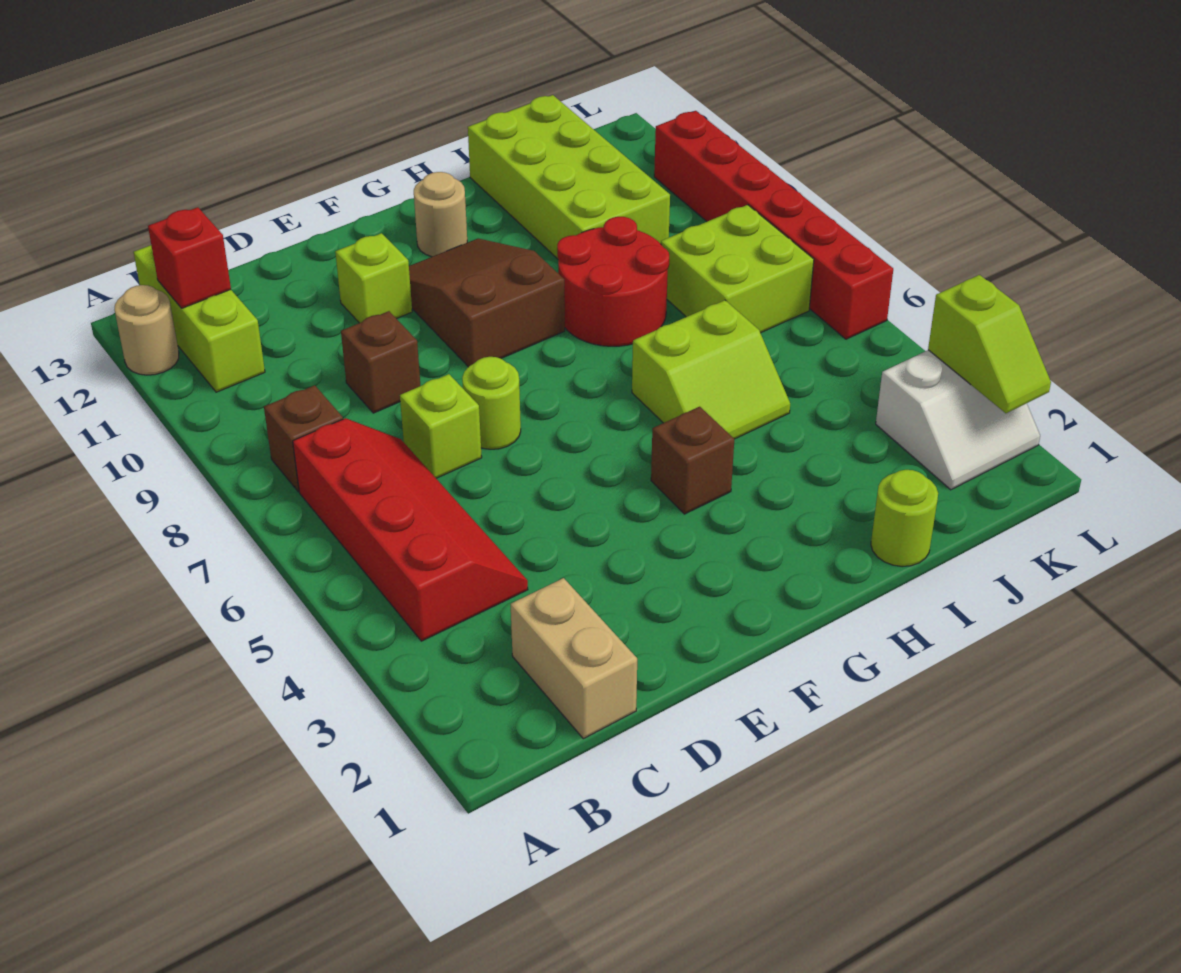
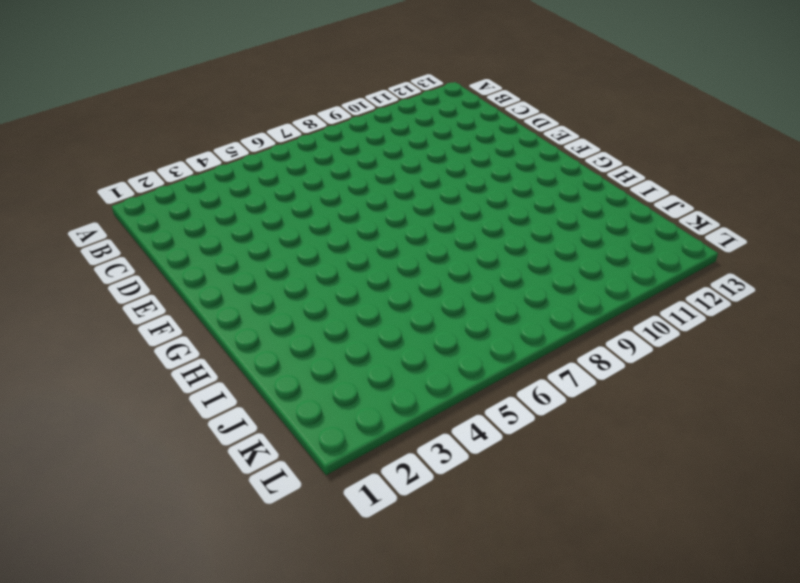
none -> tan round brick A12 level 1
none -> red slope B4:C7 level 1 top B
none -> brown brick B8 level 1

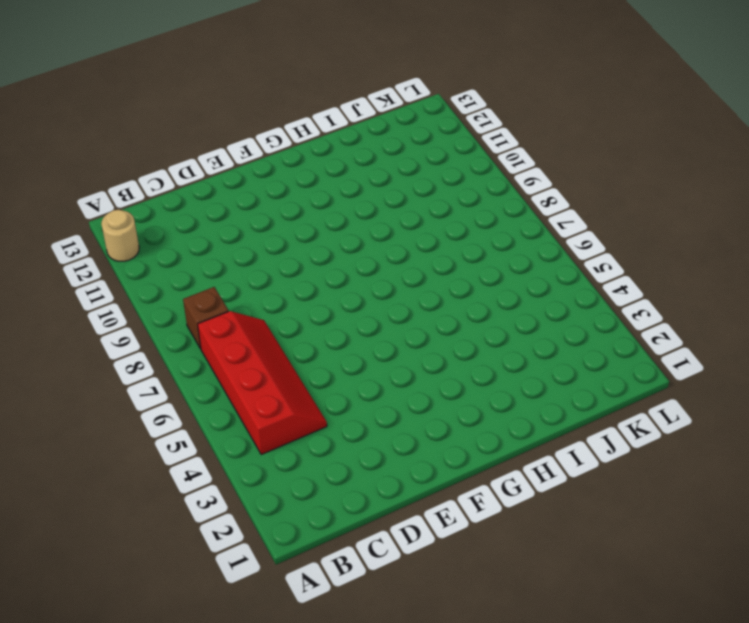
none -> lime brick B11:B13 level 1
none -> tan brick C1:C2 level 1
none -> lime brick D7 level 1

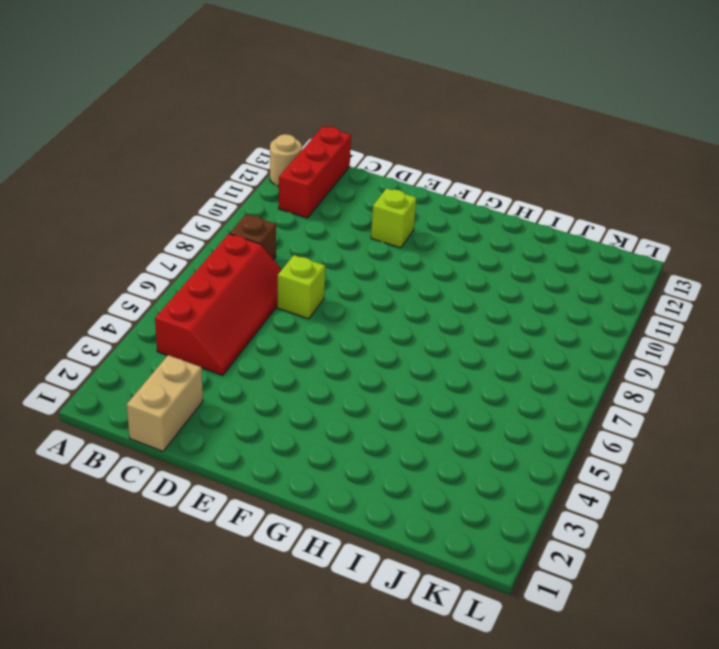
red brick B11:B13 level 1 -> lime brick B11:B13 level 1
none -> brown brick D9 level 1
none -> lime round brick E7 level 1
none -> brown slope F9:G11 level 1 top 9

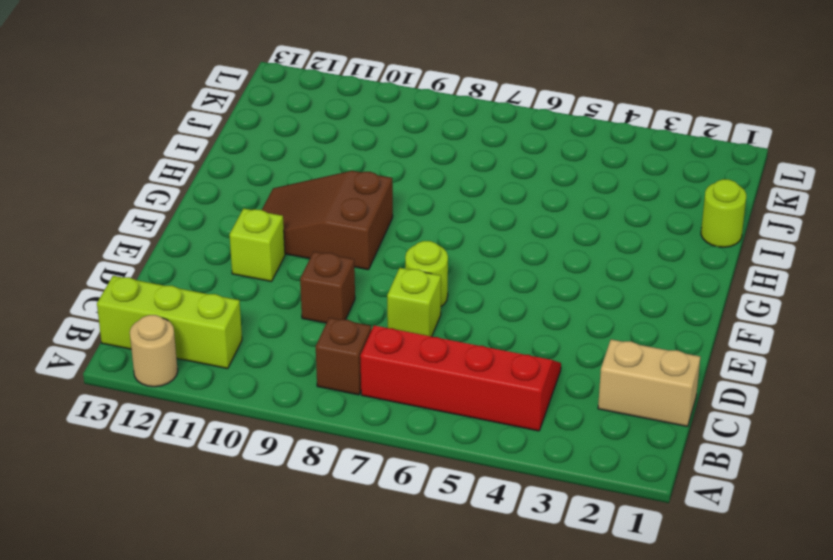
none -> brown brick G4 level 1
none -> tan round brick G12 level 1
none -> lime slope H5:I6 level 1 top 6

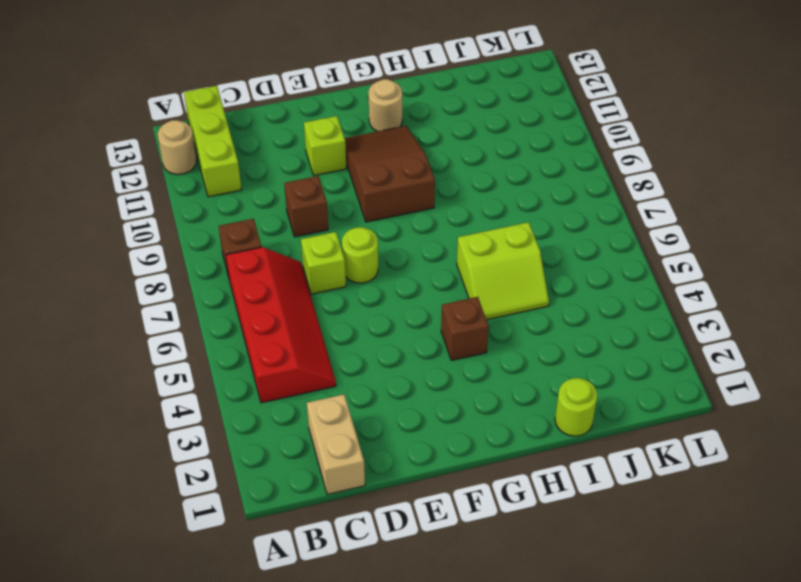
none -> red round brick H8:I9 level 1
none -> lime brick I10:J13 level 1
none -> lime brick J7:K8 level 1

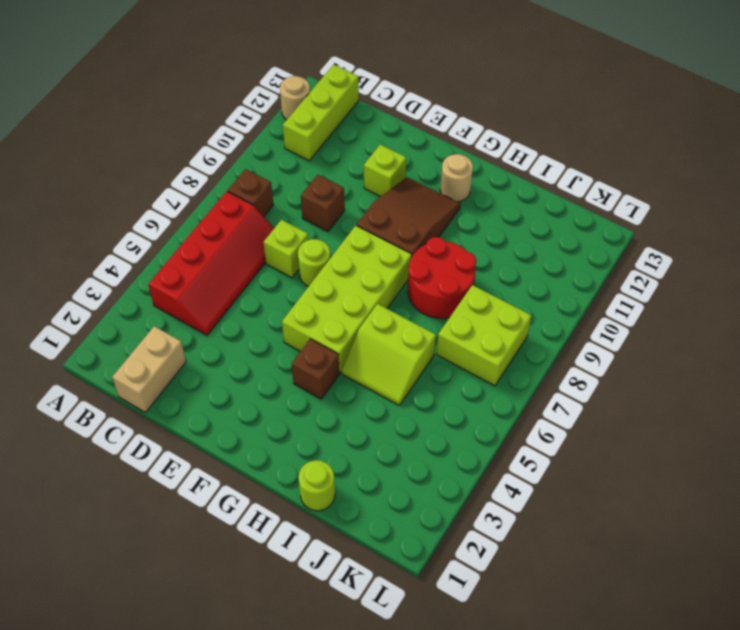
lime brick F5:G8 level 1 -> lime brick I10:J13 level 1
none -> white slope K2:L3 level 1 top 3
none -> red brick L6:L11 level 1
none -> red brick B12 level 2

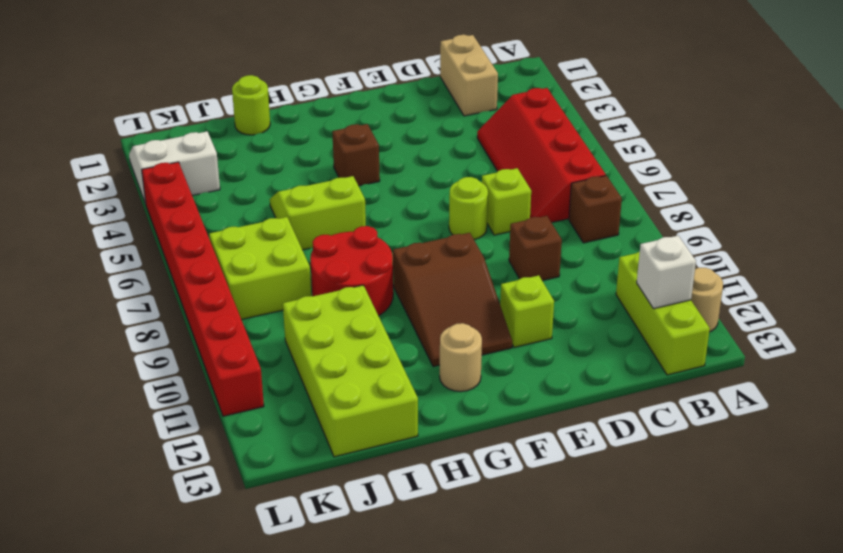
white brick B12 level 2 -> red brick B12 level 2
red brick L4:L11 level 1 -> red brick L6:L11 level 1
none -> lime slope L2:L3 level 2 top 3

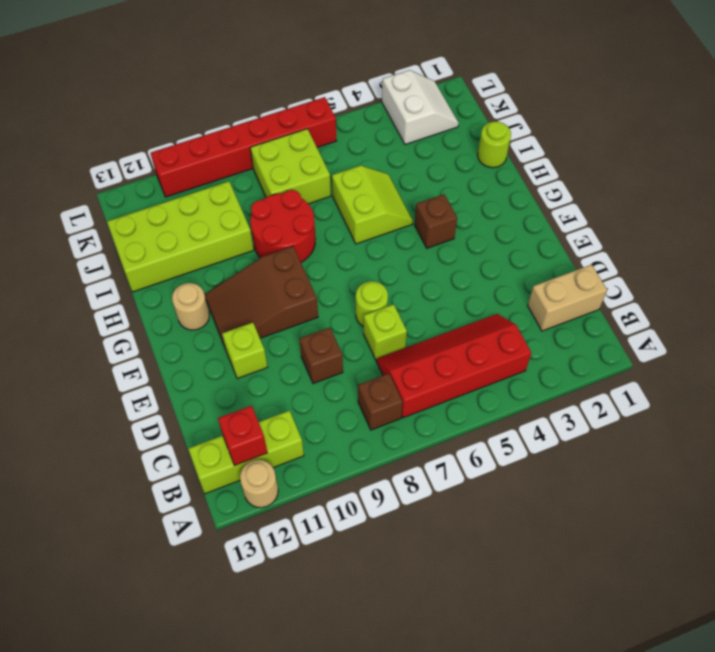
none -> lime slope L2:L3 level 2 top 3

